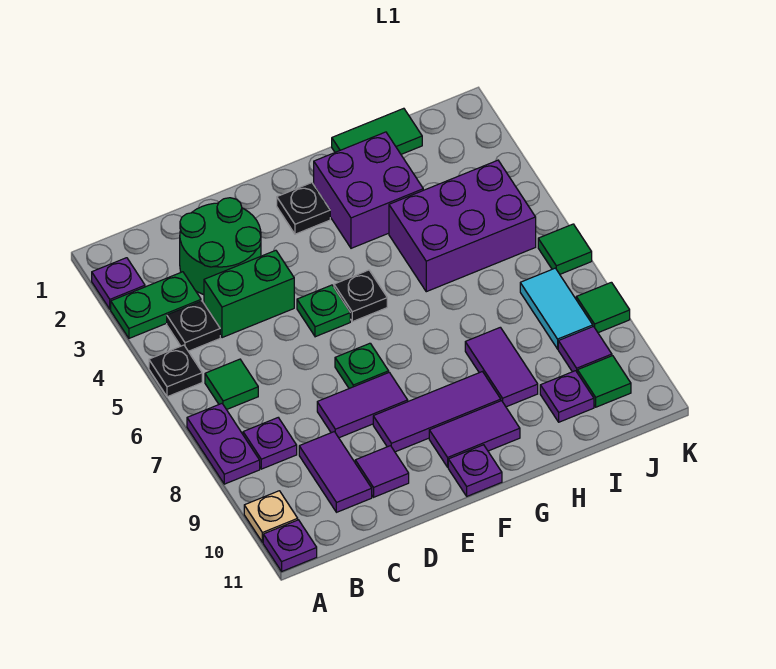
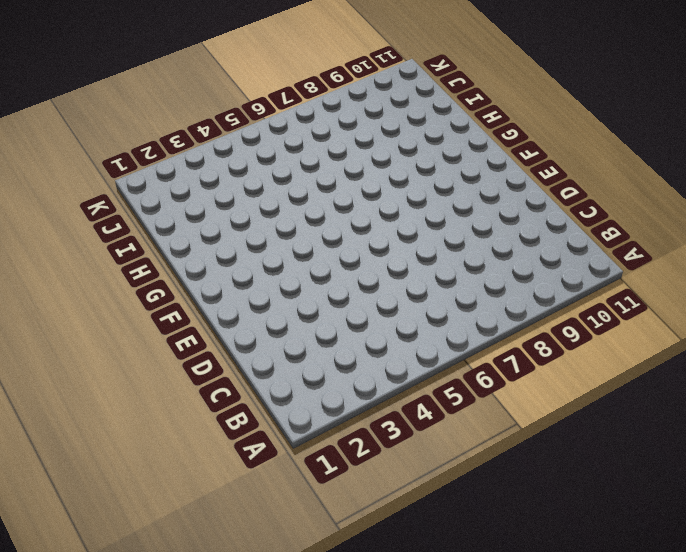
none -> purple plate A2 level 1
none -> green plate A3:B3 level 1
none -> black plate A5 level 1
none -> purple plate A7:A8 level 1

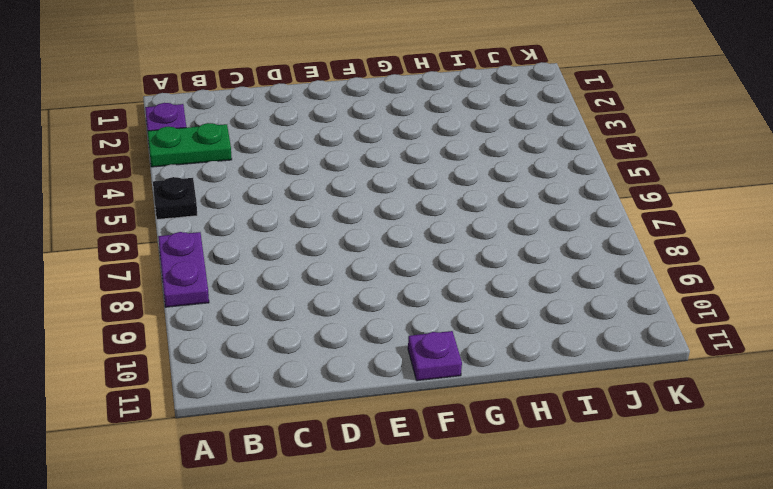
none -> tan plate A10 level 1
none -> purple plate A11 level 1
none -> black plate B4 level 1
none -> green tile B6 level 1

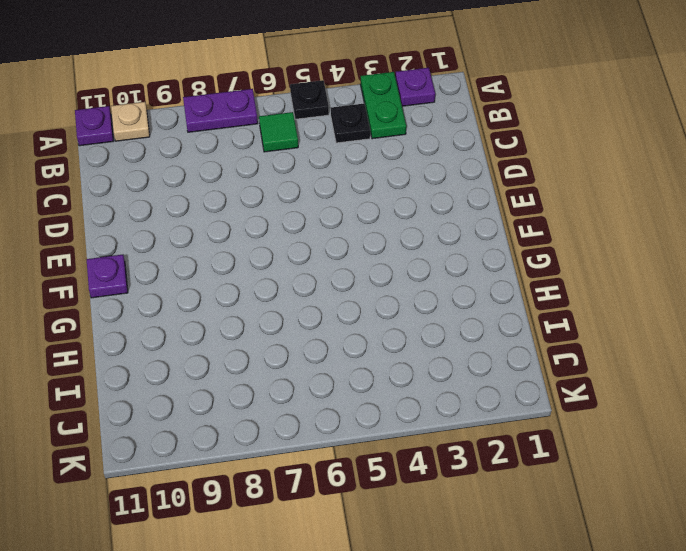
none -> purple plate B8 level 1
none -> green round brick C2:D3 level 1
none -> green brick C4:D4 level 1
none -> purple tile C9:C10 level 1

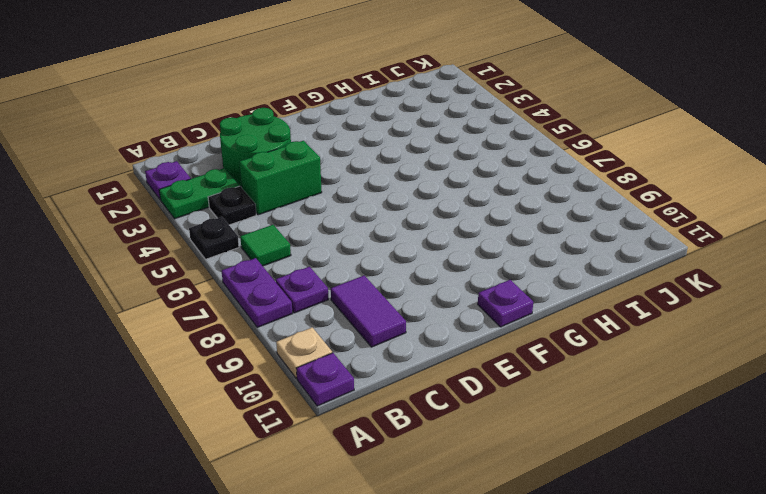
none -> purple tile D8:E8 level 1
none -> purple tile D10 level 1
none -> green plate E5 level 1
none -> green plate E7 level 1

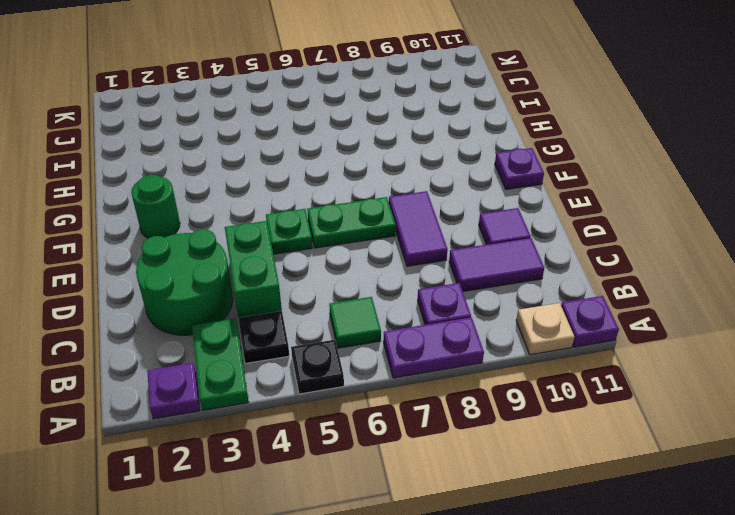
green plate E6:E7 level 1 -> green plate E7 level 1
green round brick F2 level 1 -> black plate F2 level 1
none -> purple tile E9:G9 level 1
none -> black plate F5 level 1
none -> purple tile F10:G10 level 1
none -> purple brick G2:H3 level 1

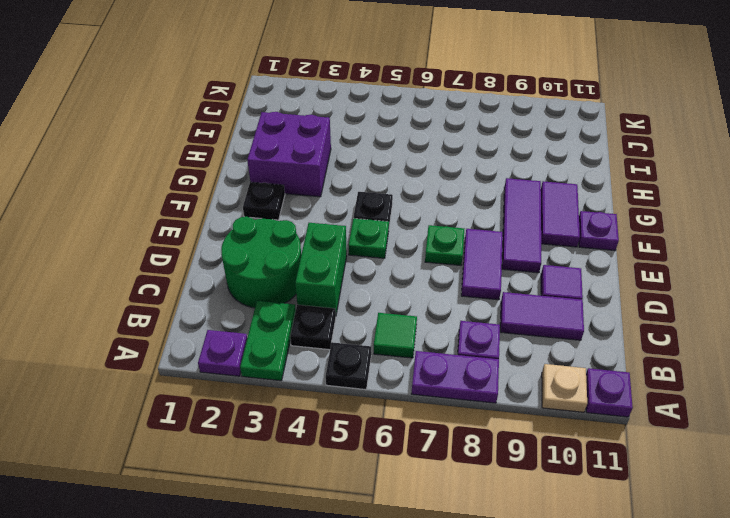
none -> green tile H1:I1 level 1
none -> purple brick H4:J5 level 1
none -> purple tile H8:H9 level 1
none -> purple plate I10 level 1

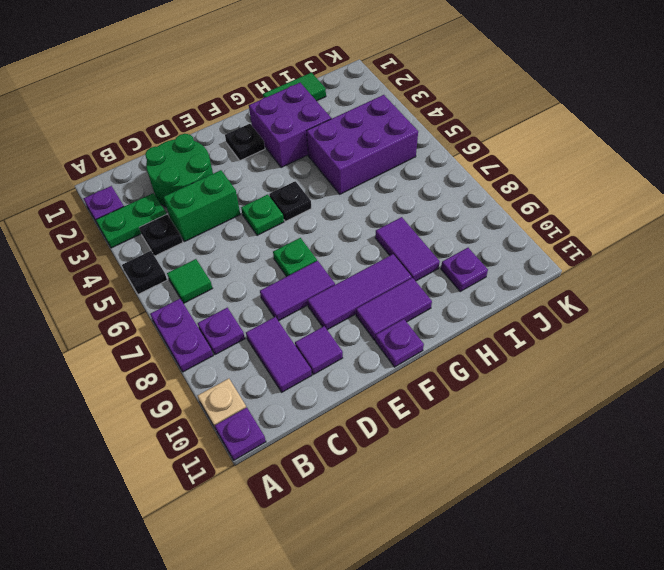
none -> cyan tile J7:J8 level 1
none -> purple tile J9 level 1
none -> green tile J10 level 1
none -> green tile K6 level 1

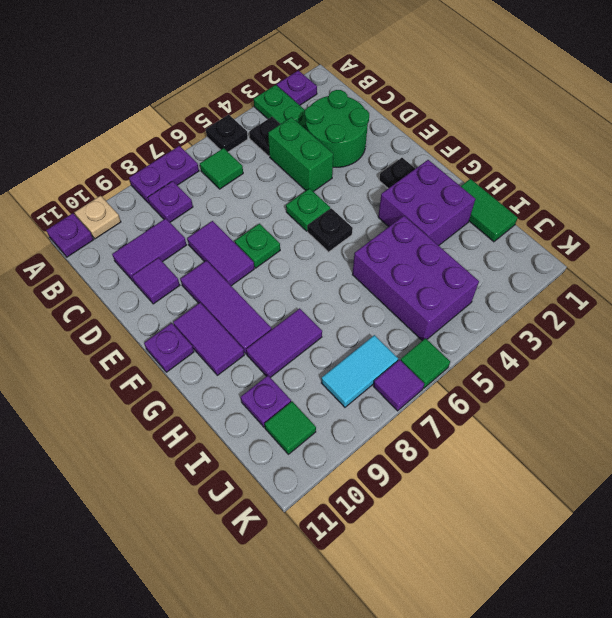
purple tile K7 level 1 -> purple tile J9 level 1
none -> green tile K8 level 1

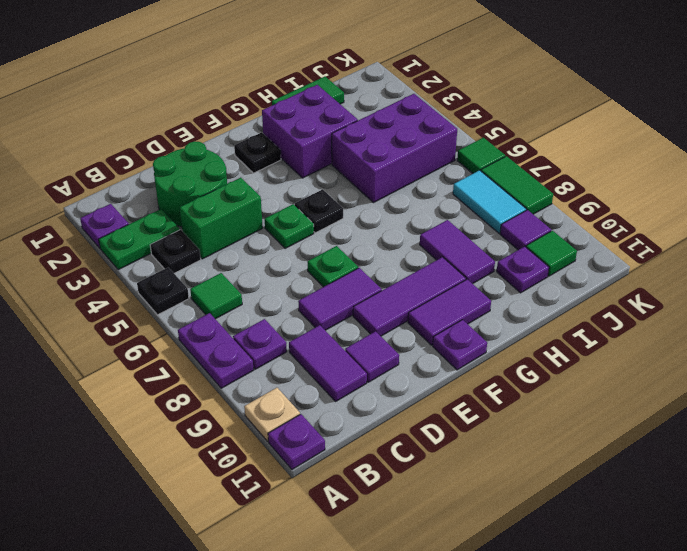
green tile K7:K8 level 1 -> green tile K8 level 1

